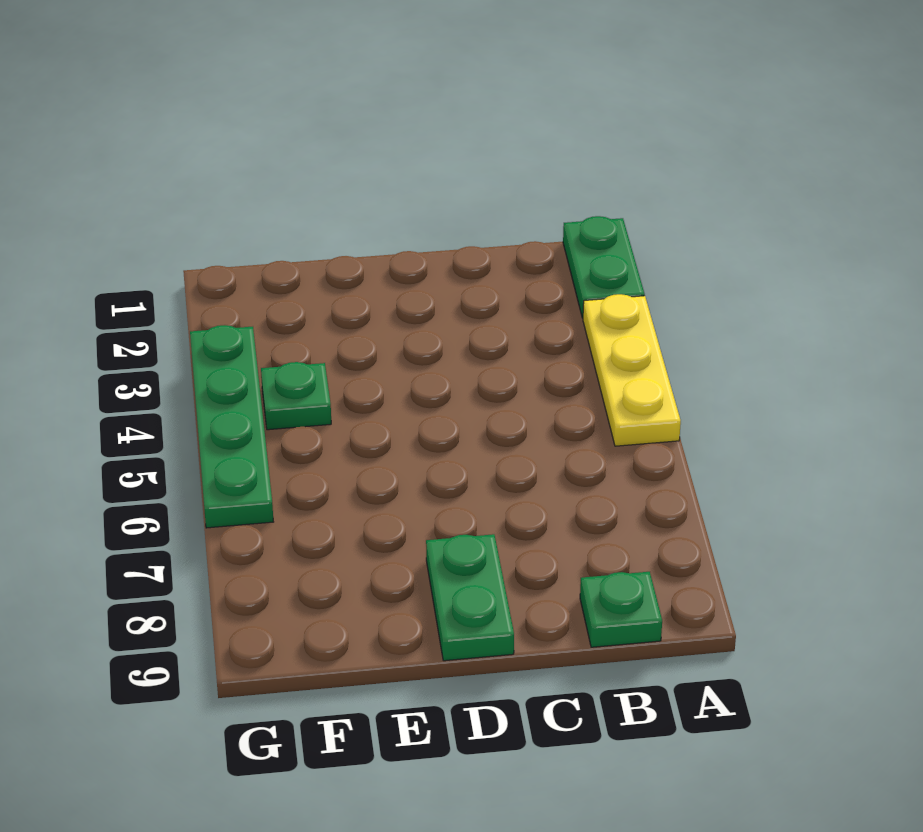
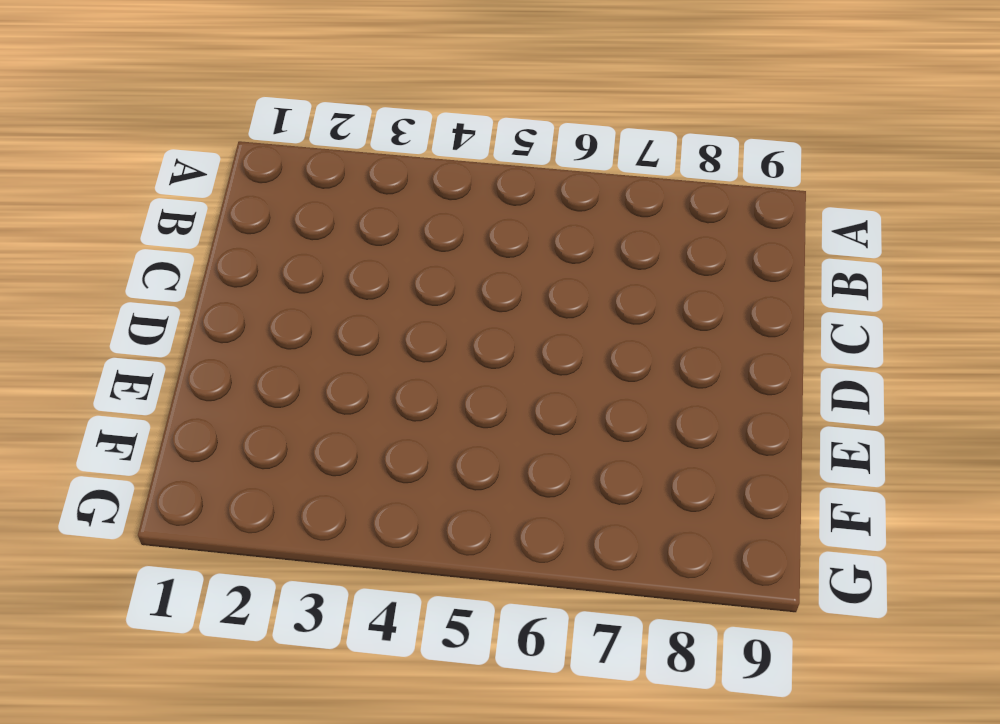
none -> green plate A1:A2 level 1
none -> yellow plate A3:A5 level 1

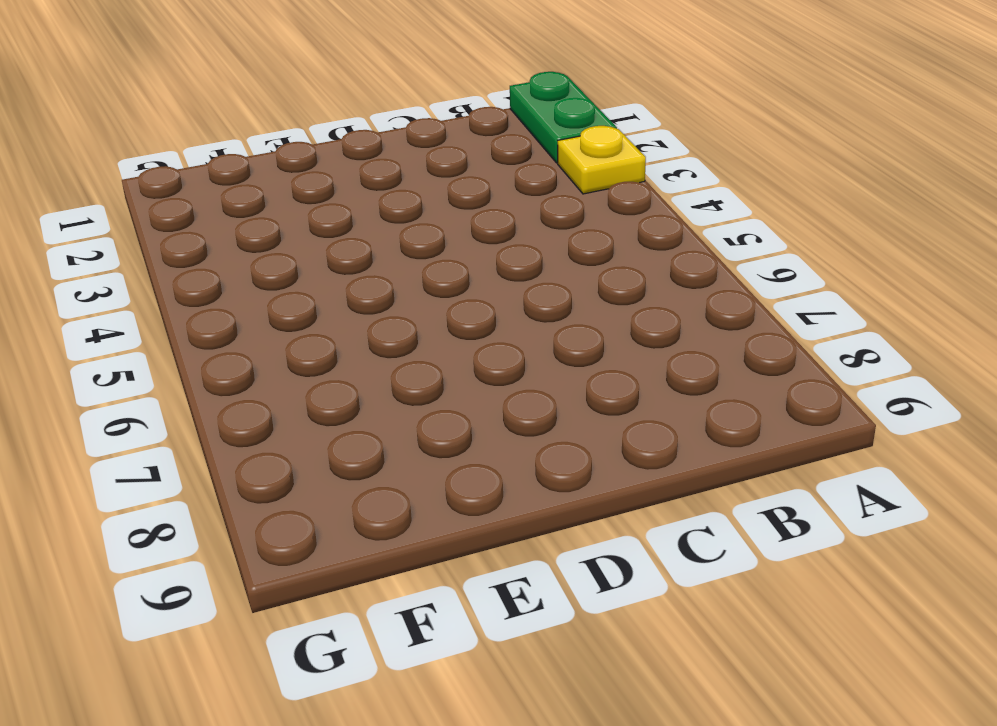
yellow plate A3 level 1 -> yellow plate A3:A5 level 1
none -> green plate B9 level 1
none -> green plate D8:D9 level 1

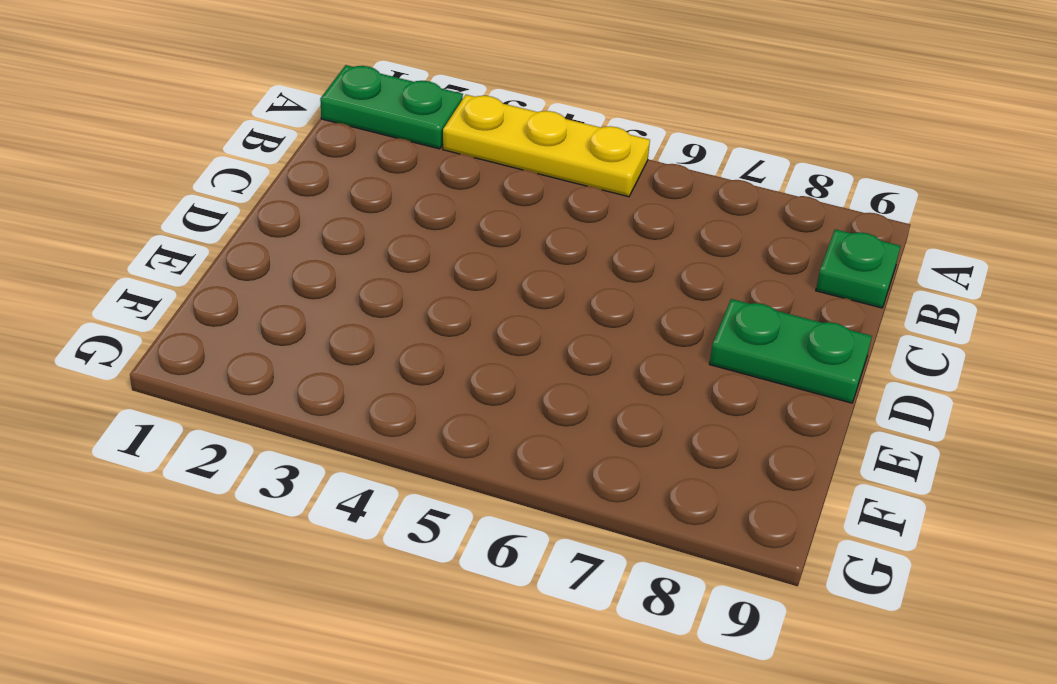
none -> green plate F4 level 1
none -> green plate G3:G6 level 1

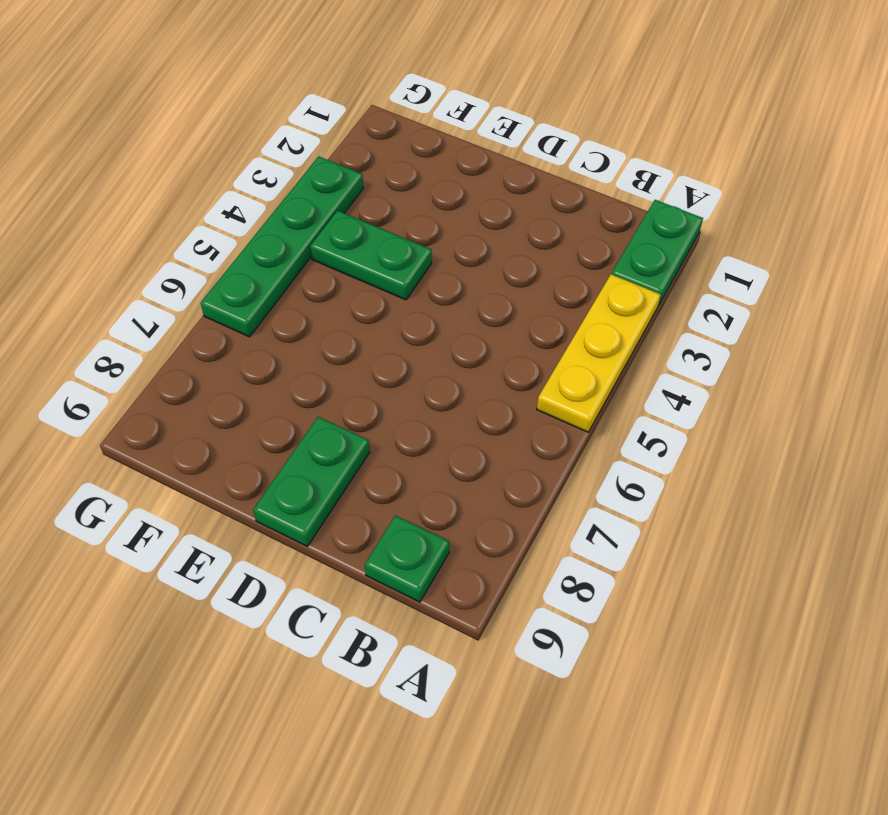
green plate E4:F4 level 1 -> green plate F4 level 1

